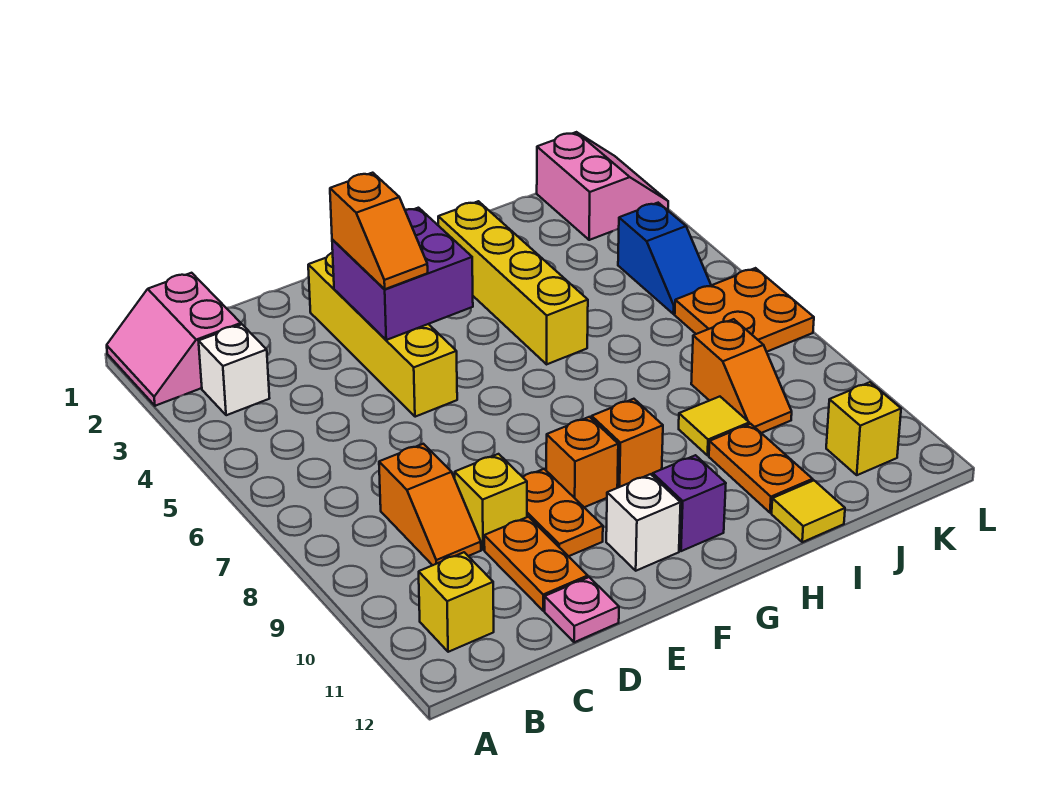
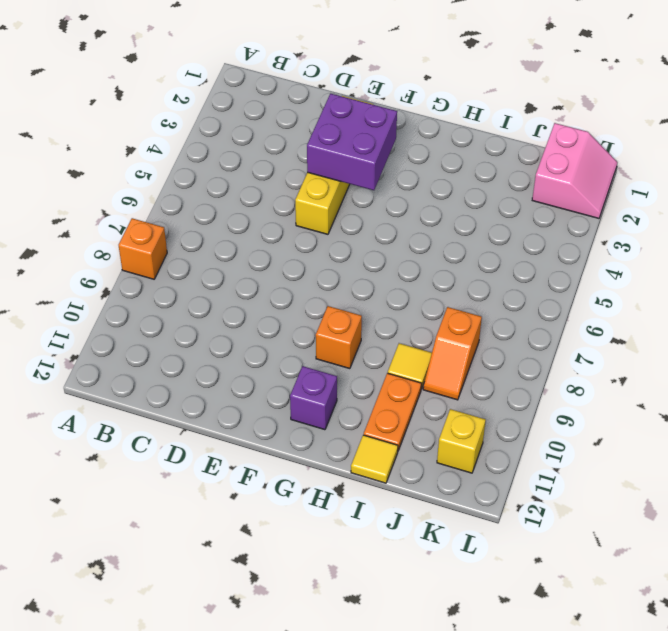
orange brick A8 level 1 -> orange brick F9 level 1
none -> pink slope A1:B2 level 1 top B
none -> white brick B3 level 1
none -> yellow brick B11 level 1

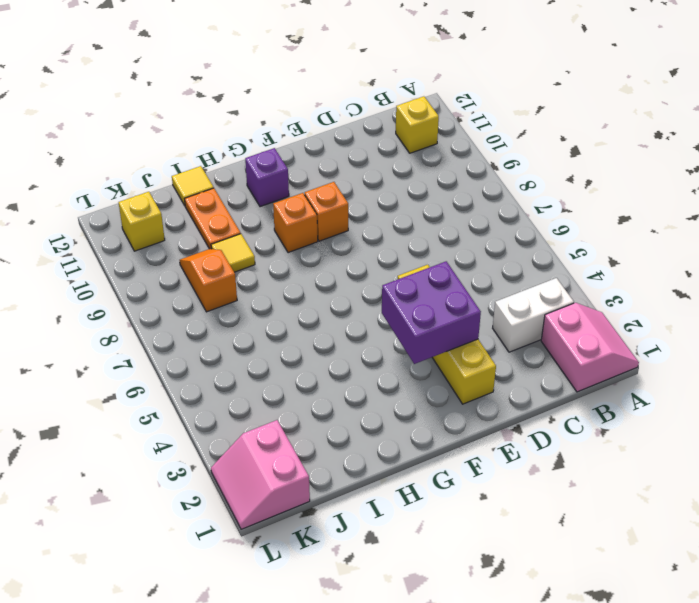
white brick B3:C3 level 1 -> white brick B3 level 1
none -> orange slope C8:C9 level 1 top 8
none -> yellow brick D9 level 1
none -> orange plate D10:D11 level 1

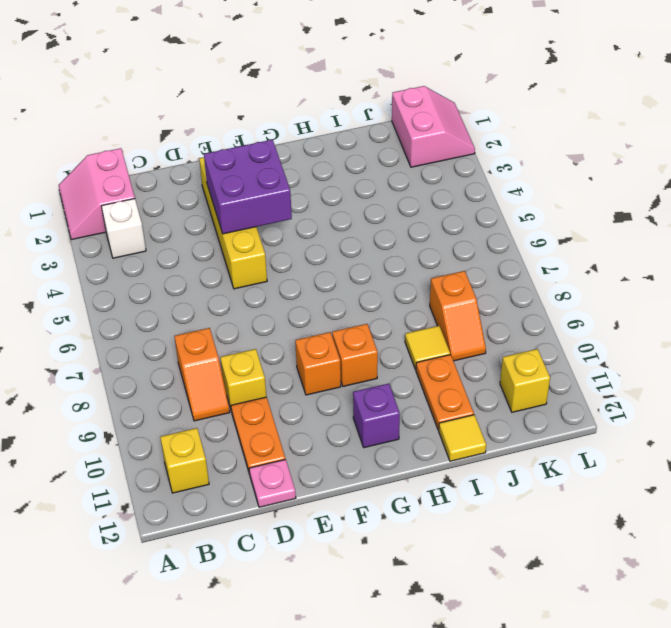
none -> orange plate E9:E10 level 1
none -> white brick F11 level 1
none -> yellow brick H2:H5 level 1

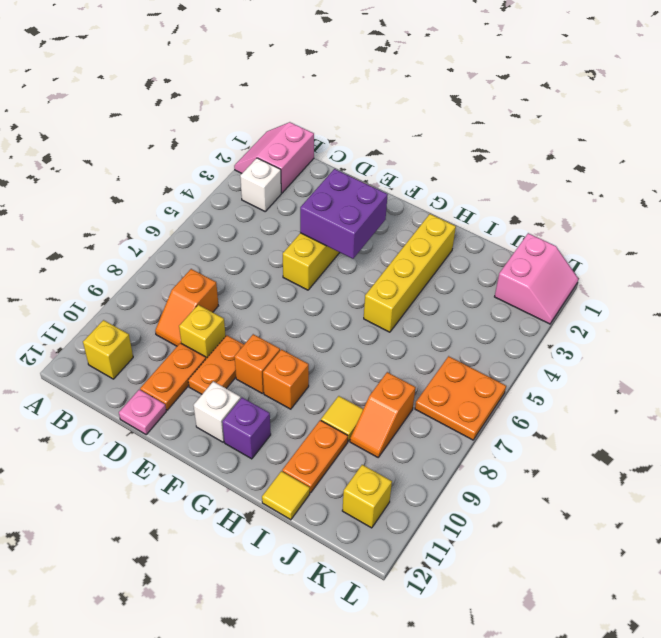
none -> blue slope K4:K5 level 1 top 4
none -> orange slope E3:E4 level 3 top 3

